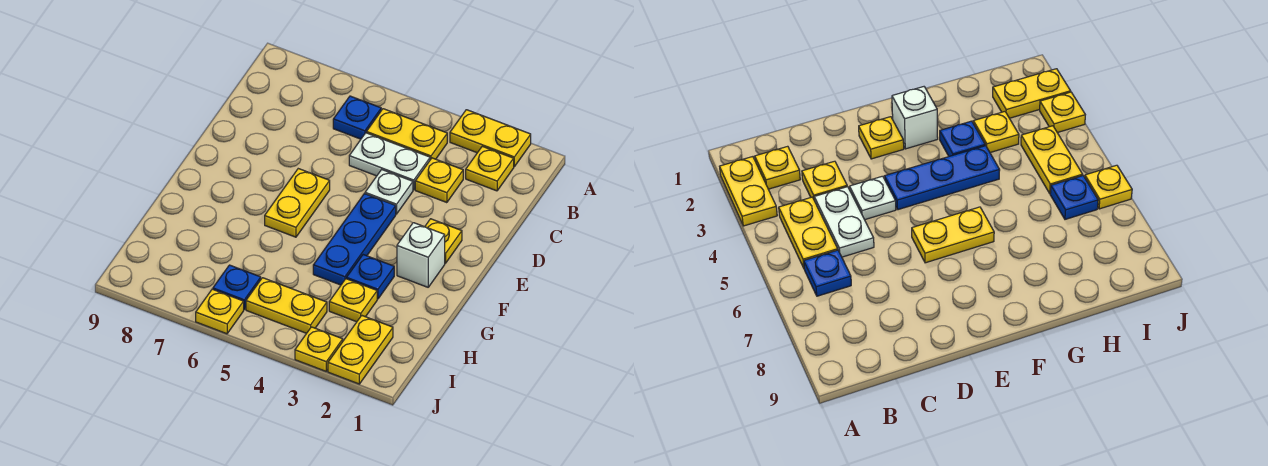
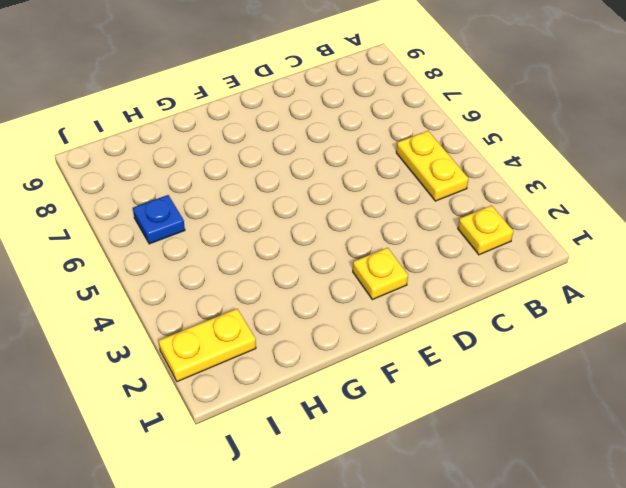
none -> yellow plate A2:A3 level 1
none -> blue plate B6 level 1
none -> yellow plate C3 level 1

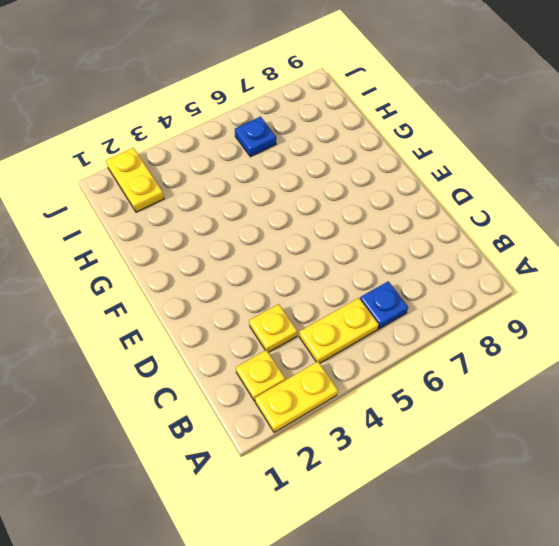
none -> white plate C4:C5 level 1
none -> white plate D4 level 1
none -> yellow plate E2 level 1

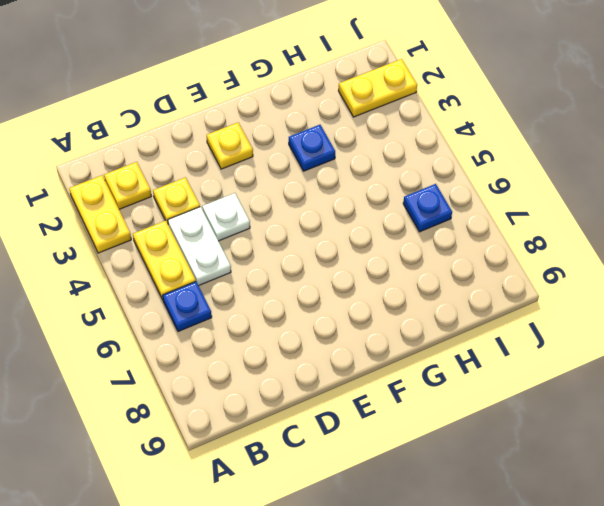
none -> blue plate E4:G4 level 1
none -> yellow plate E6:F6 level 1
none -> white brick F2 level 1

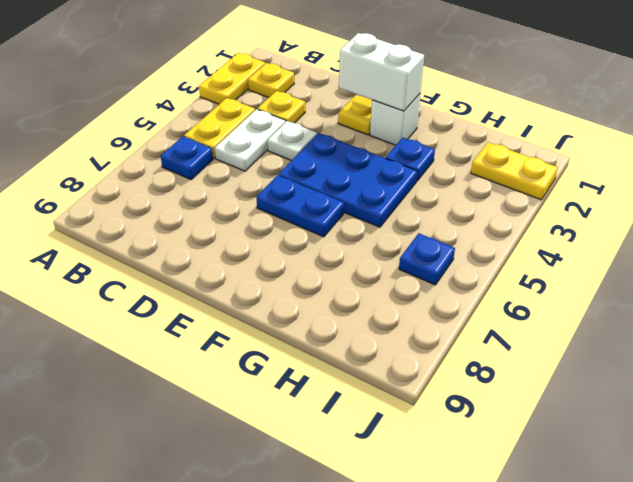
white brick E2:F2 level 2 -> none
blue plate E4:G5 level 1 -> blue plate E4:G4 level 1
blue plate E6:F6 level 1 -> yellow plate E6:F6 level 1
none -> yellow plate H3 level 1
none -> yellow plate I4:I5 level 1
none -> yellow plate J3 level 1

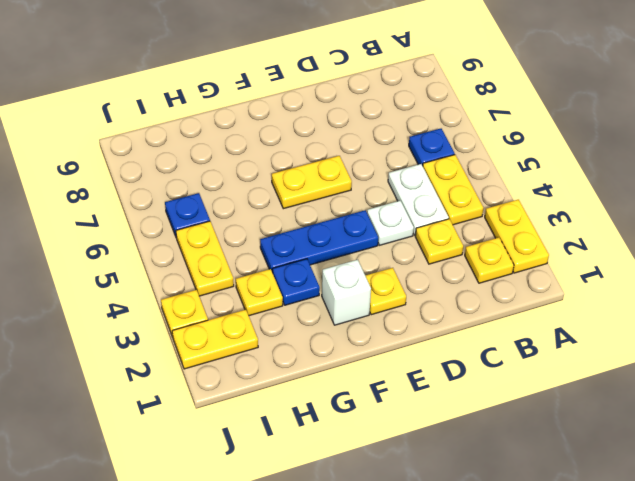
none -> yellow plate J6 level 1

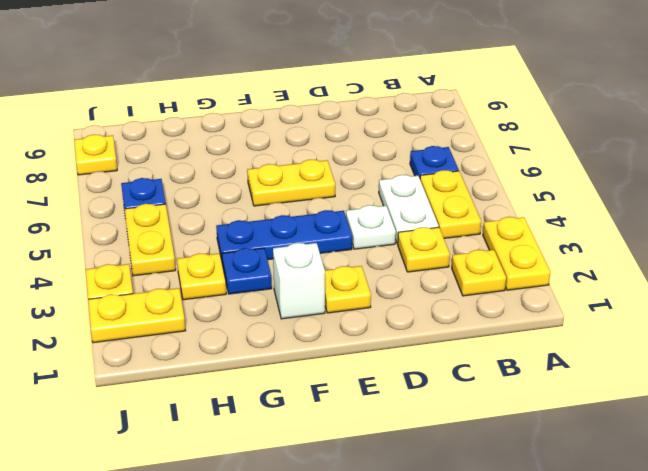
yellow plate J8 level 1 -> yellow plate J6 level 1

